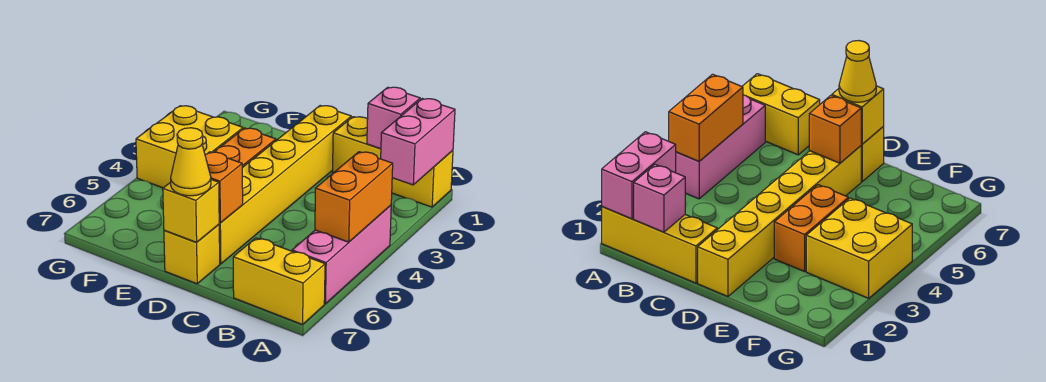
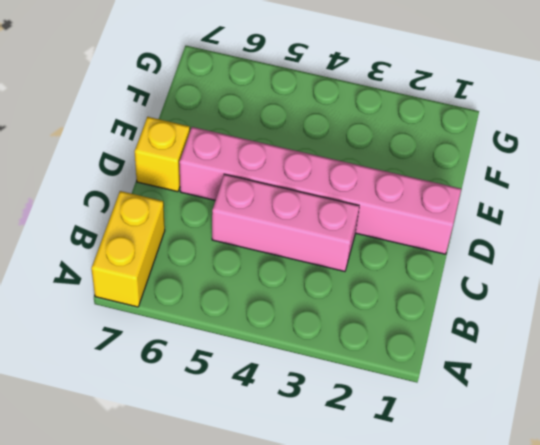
pink brick C3:C5 level 1 -> pink brick A4:A6 level 1
pink brick D1:D6 level 1 -> yellow brick D1:D6 level 1
none -> yellow brick A1:C1 level 1
none -> orange brick E3:E4 level 1
none -> yellow brick F3:G4 level 1

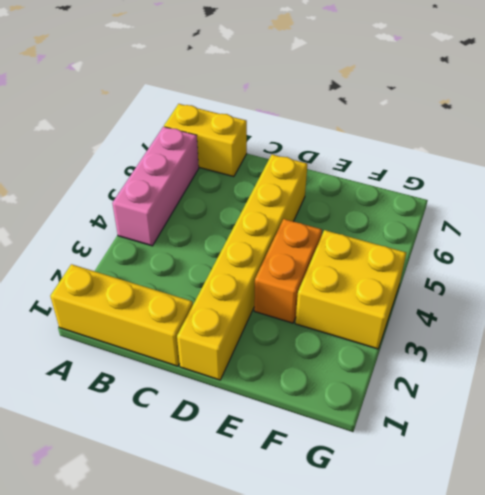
none -> yellow brick D7 level 1
none -> pink brick A1:A2 level 2
none -> orange brick A4:A5 level 2

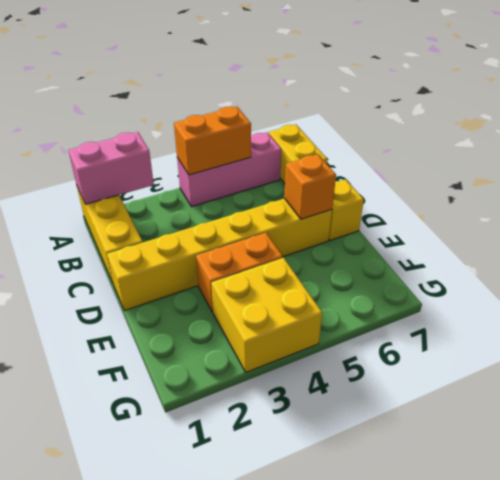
none -> pink brick B1 level 2
none -> yellow brick D7 level 2
none -> yellow cone D7 level 3

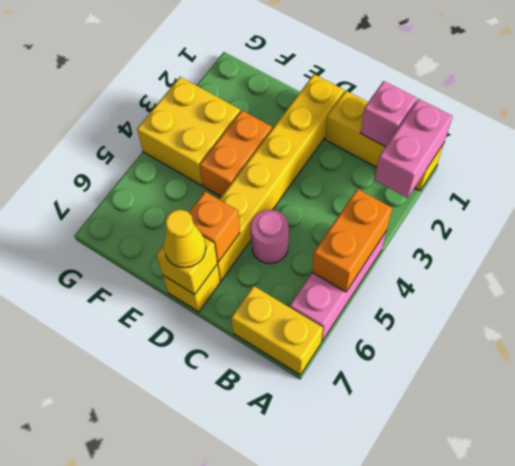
pink round brick C5 level 1 -> none

